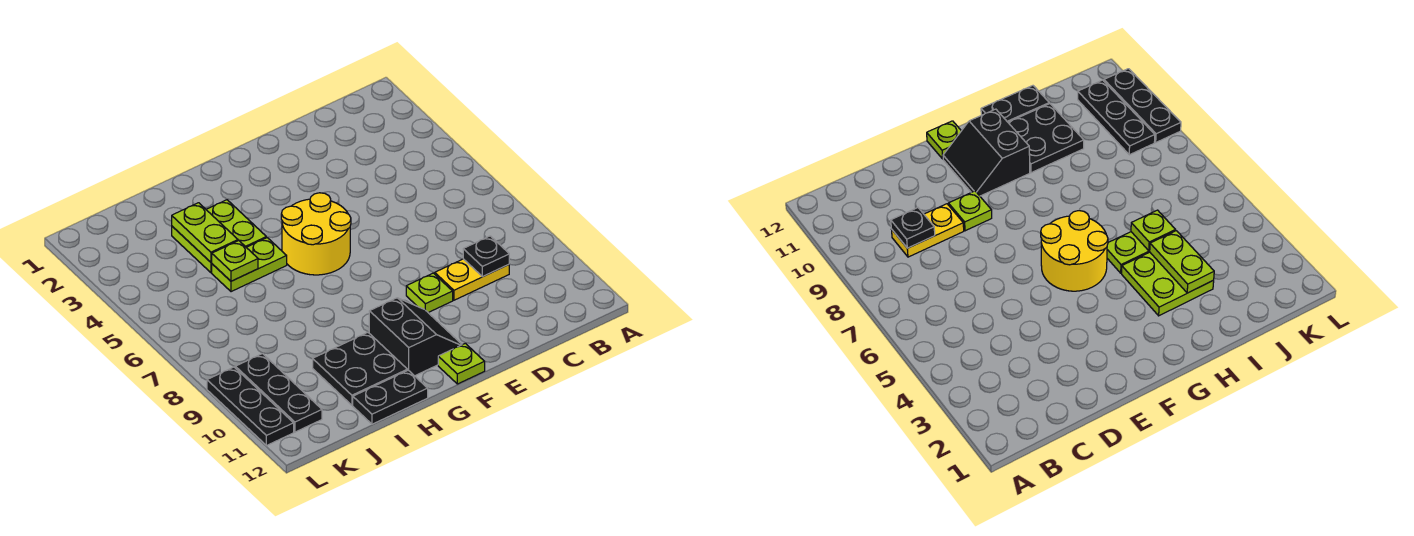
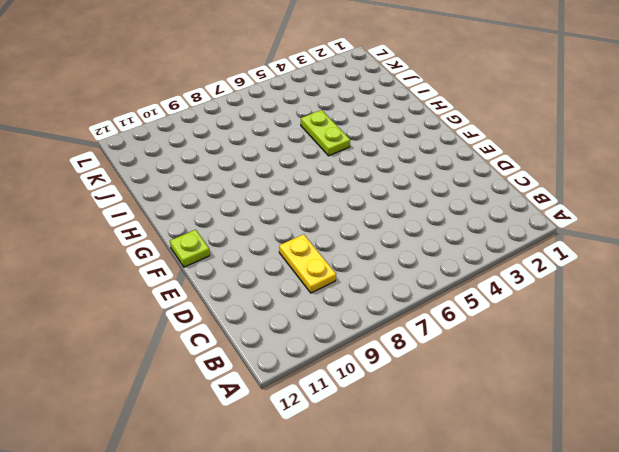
none -> lime plate E9 level 1
none -> yellow round brick F5:G6 level 1
none -> black slope F10:G11 level 1 top G

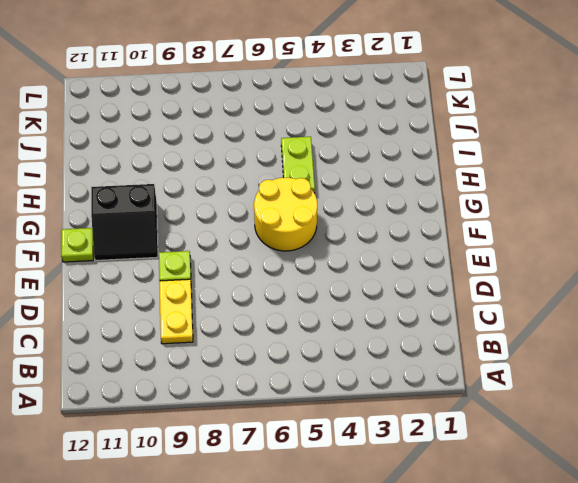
none -> lime plate H3:I4 level 1
none -> black plate H10:I11 level 1
none -> black plate H12:I12 level 1

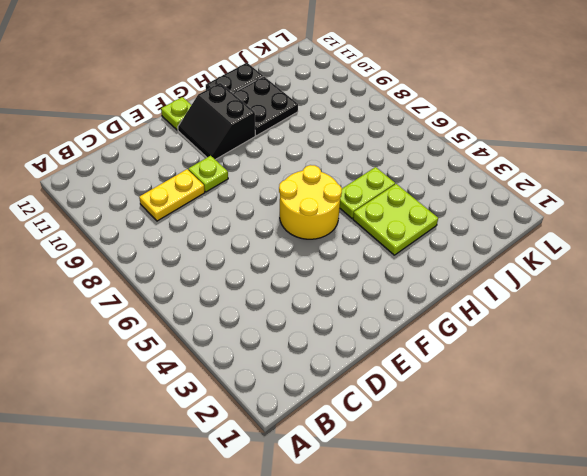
none -> black plate K9:K11 level 1
none -> black plate L9:L11 level 1
none -> black plate C9 level 2

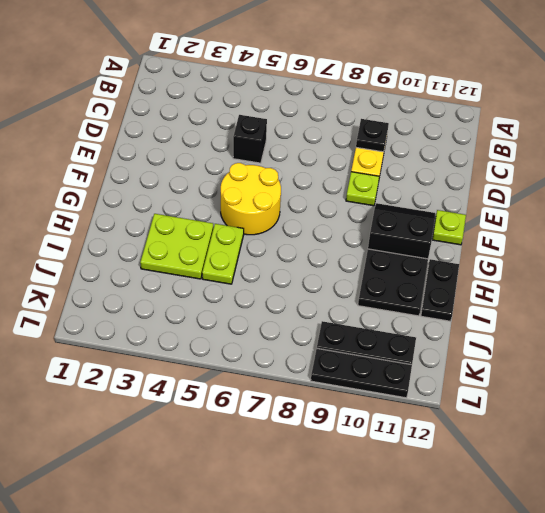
black brick D5 level 1 -> none
none -> lime plate I3:I4 level 2
none -> lime plate I5 level 2

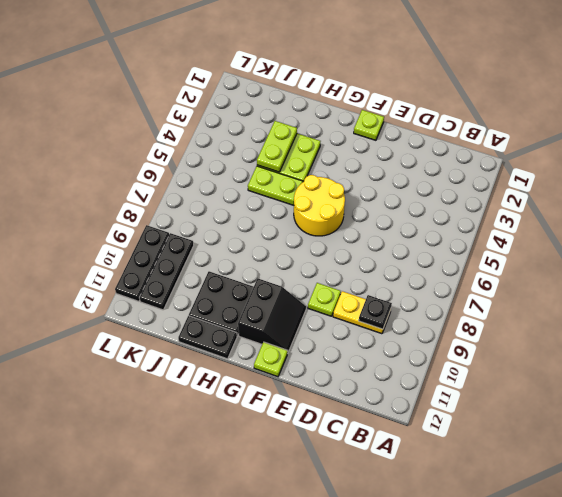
lime plate F1 level 1 -> lime plate I5 level 2

